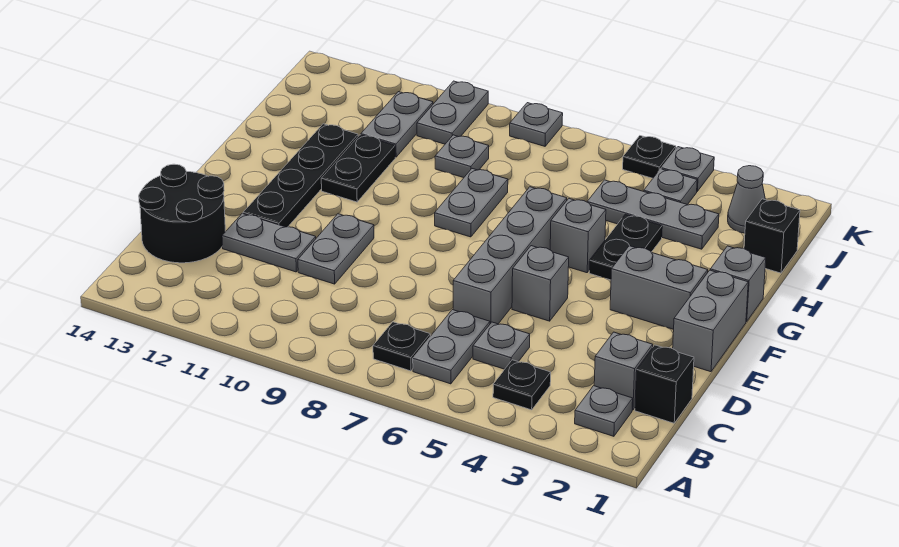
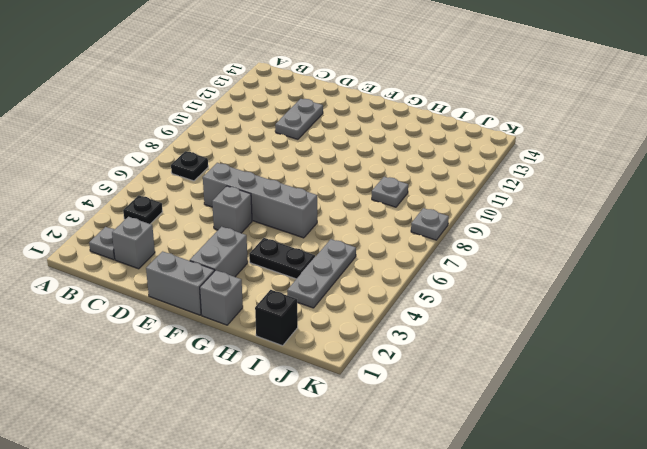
none -> grey plate B6:C6 level 1
none -> black brick C1 level 1
none -> grey plate C5 level 1
none -> black round brick C13:D14 level 1

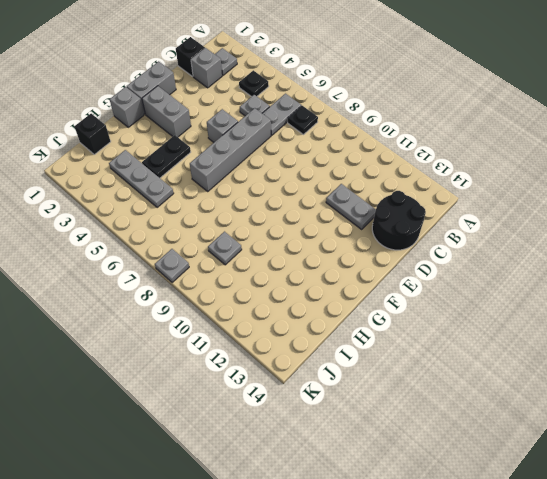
none -> grey plate D10:E10 level 1
none -> black plate E12:H12 level 1
none -> grey brick G5 level 1
none -> grey plate G8:H8 level 1

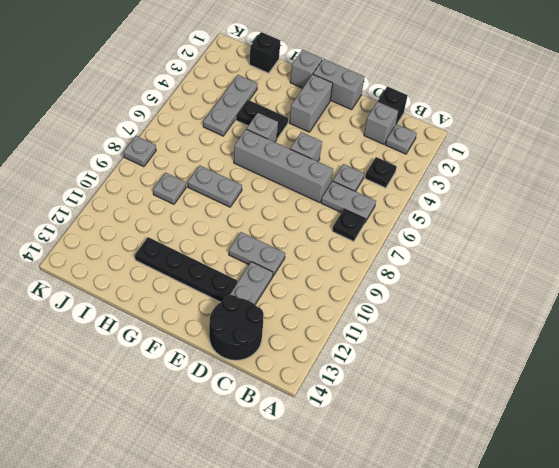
none -> black plate G11:H11 level 1
none -> grey plate I11:J11 level 1
none -> grey cone J2 level 1
none -> grey plate J4 level 1

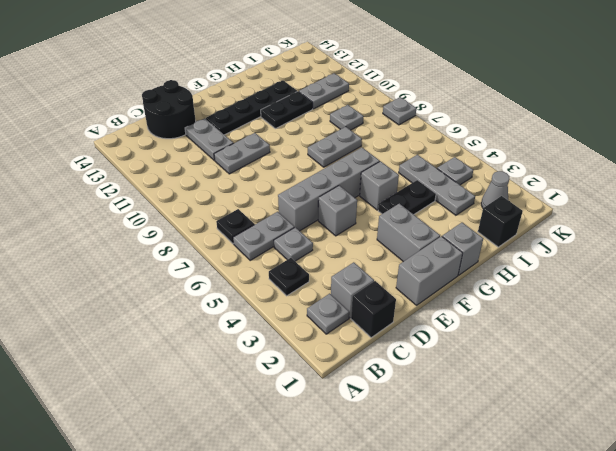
none -> grey plate J10:K10 level 1
none -> grey plate K4 level 1
none -> black plate K5 level 1

